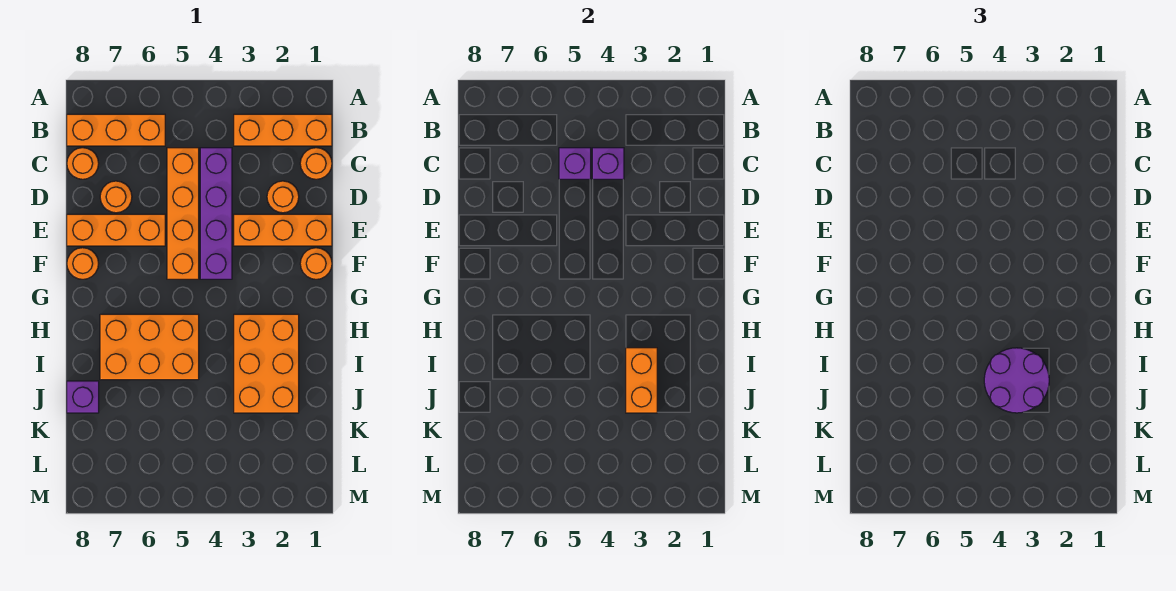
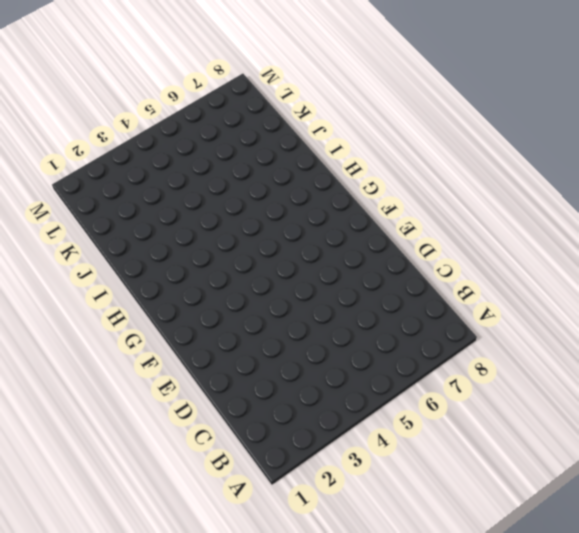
none -> orange brick B1:B3 level 1
none -> orange brick B6:B8 level 1
none -> orange round brick C1 level 1

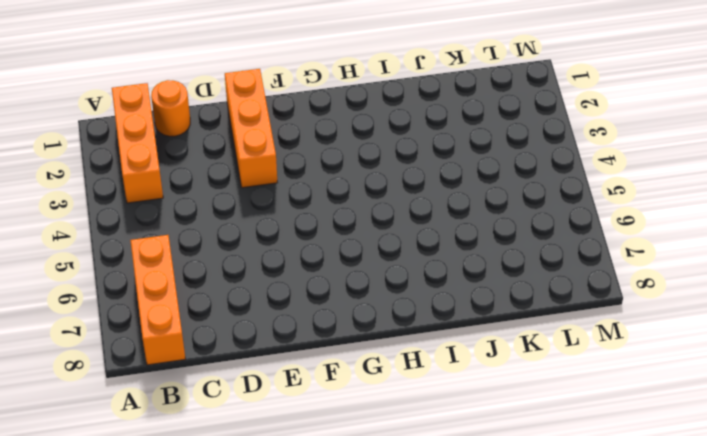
none -> purple brick C4:F4 level 1
none -> orange brick C5:F5 level 1
none -> orange round brick C8 level 1

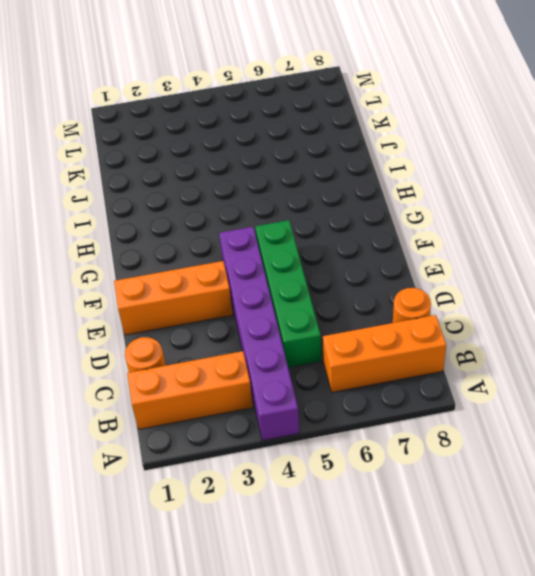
purple brick A4:F4 level 1 -> purple brick C4:F4 level 1
green brick C5:F5 level 1 -> orange brick C5:F5 level 1
none -> orange round brick D2 level 1
none -> orange round brick D7 level 1
none -> orange brick E6:E8 level 1

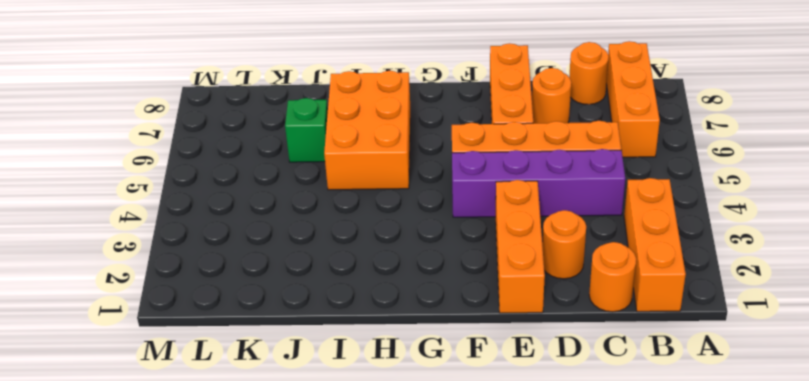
green brick J6 level 1 -> none
none -> orange round brick F1 level 1
none -> orange round brick F8 level 1
none -> orange brick H2:J3 level 1

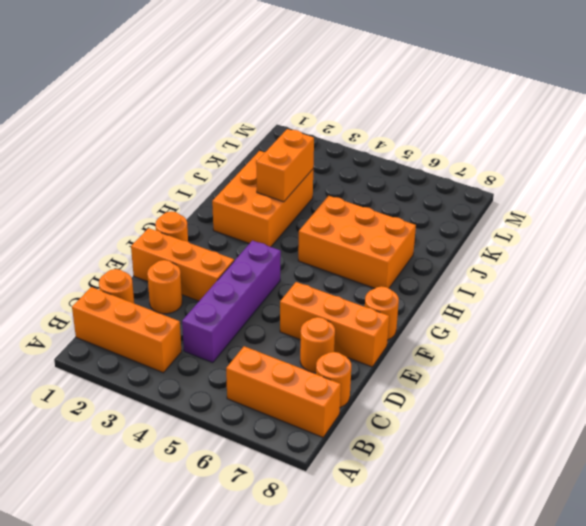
none -> orange brick C5:F5 level 1
none -> purple brick J8 level 1
none -> purple brick C4 level 2

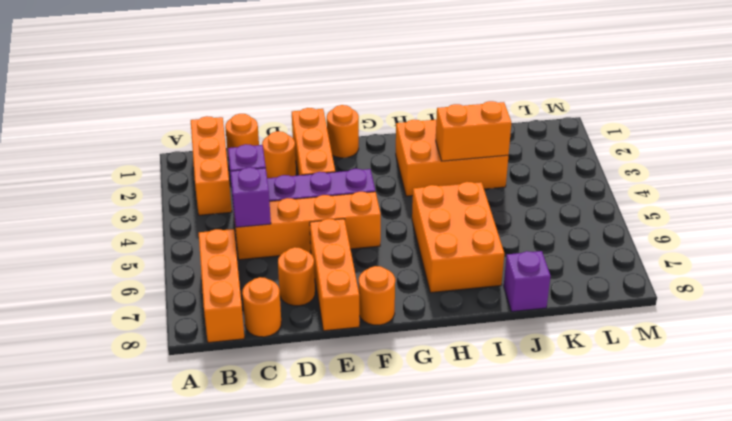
none -> purple round brick I3:J4 level 3

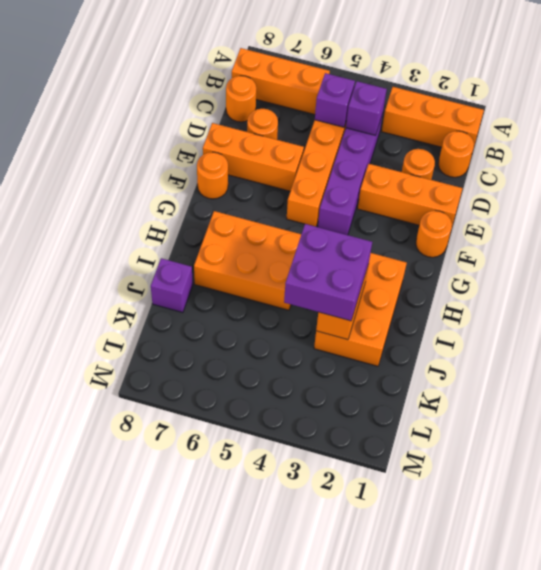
purple brick I3:J4 level 3 -> purple round brick I3:J4 level 3

